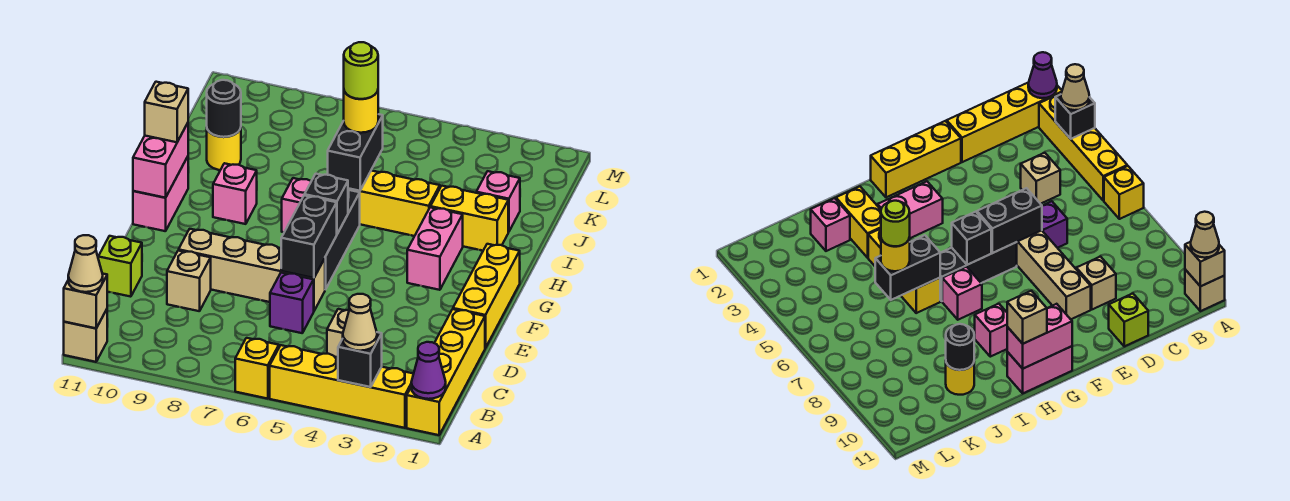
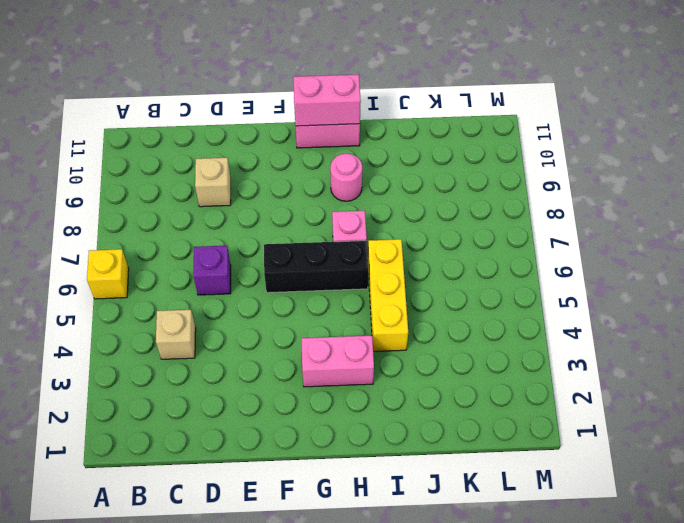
pink round brick H9 level 1 -> pink brick H9 level 1
none -> yellow brick A1:D1 level 1
none -> yellow brick A2:A5 level 1
none -> tan brick A11 level 1
none -> lime brick D11 level 1

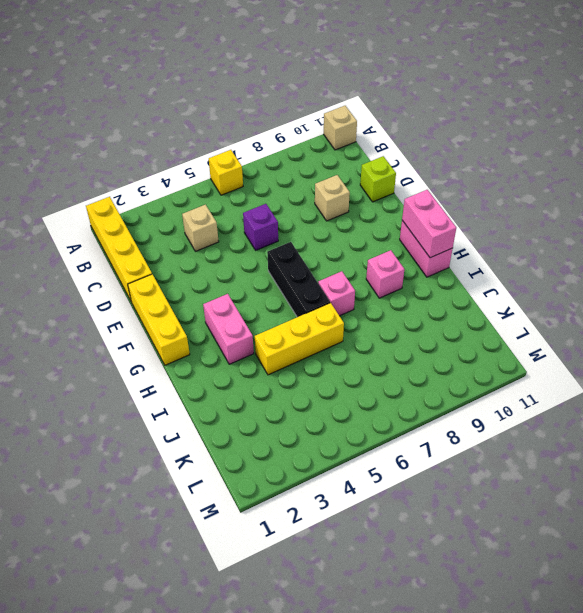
none -> yellow brick A2:A5 level 1
none -> tan brick E6:E9 level 1
none -> yellow brick I2:I3 level 1
none -> pink brick J2 level 1

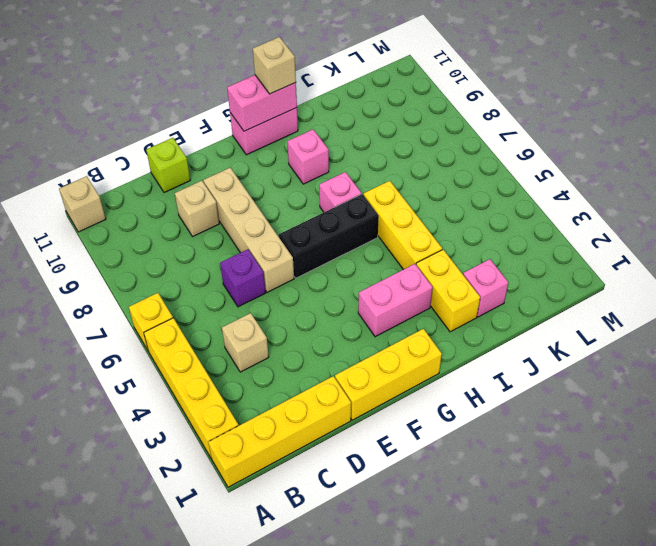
none -> yellow round brick J10 level 1
none -> purple cone A1 level 2
none -> black brick A3 level 2
none -> tan brick A11 level 2

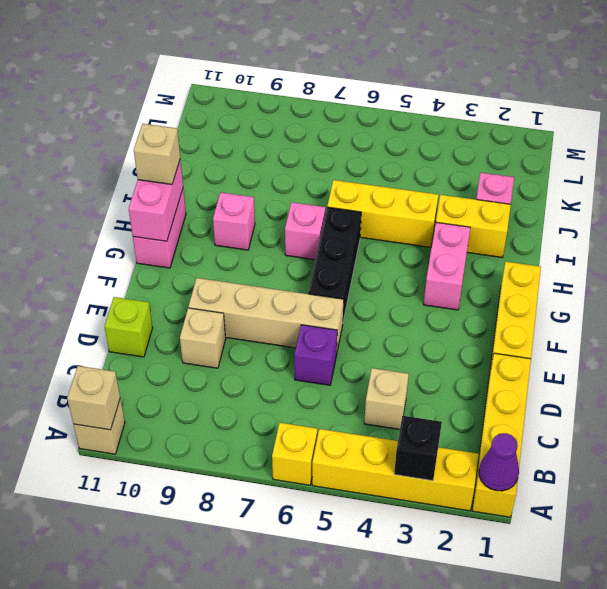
none -> yellow round brick J10 level 1
none -> black brick E6:F6 level 2
none -> black brick G6 level 2
none -> black brick I6:J6 level 2

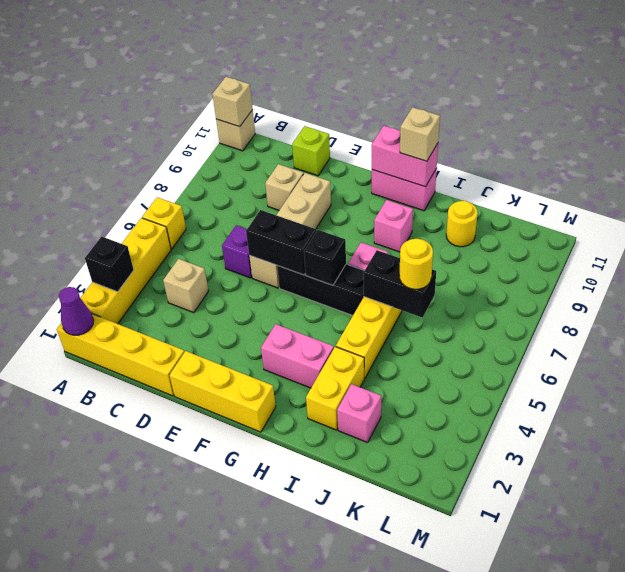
none -> black round brick J10 level 2
none -> tan cone A3 level 3
none -> tan cone A11 level 3
none -> lime round brick J6 level 4

